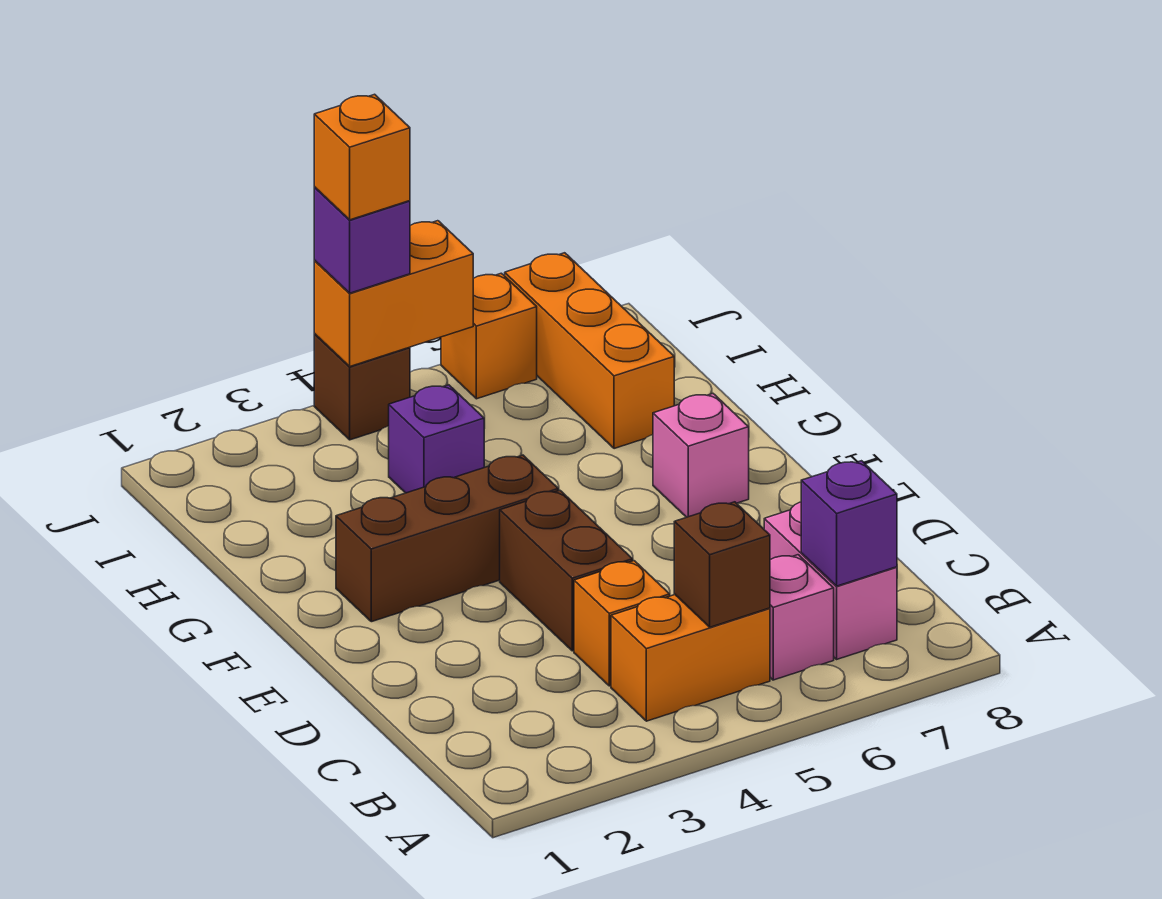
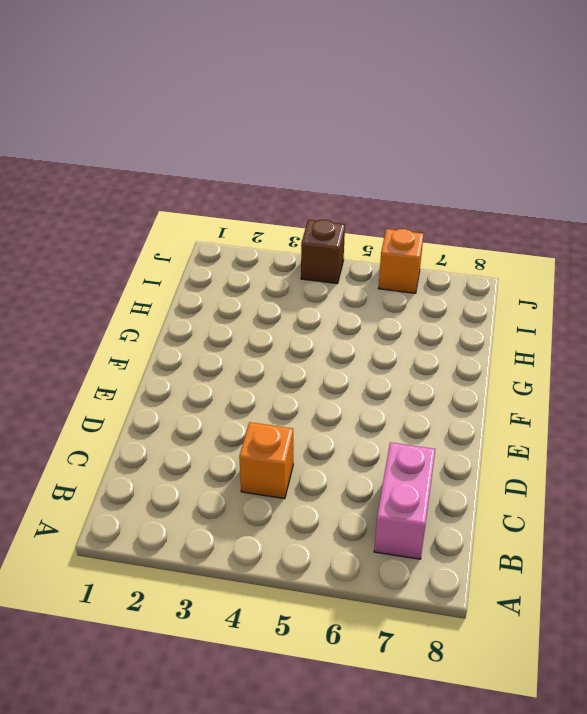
none -> orange brick B4:B5 level 1
none -> pink brick B6 level 1
none -> brown brick D4:E4 level 1

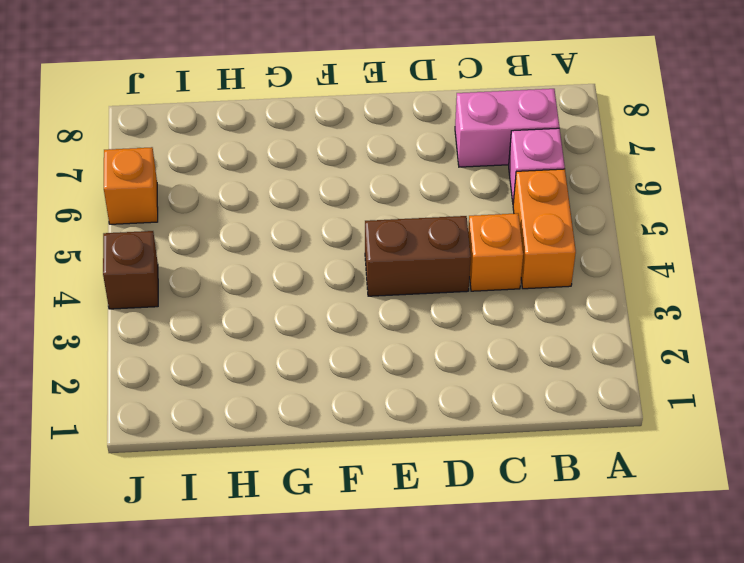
none -> brown brick F2:F4 level 1
none -> pink brick F7 level 1
none -> purple brick H4 level 1

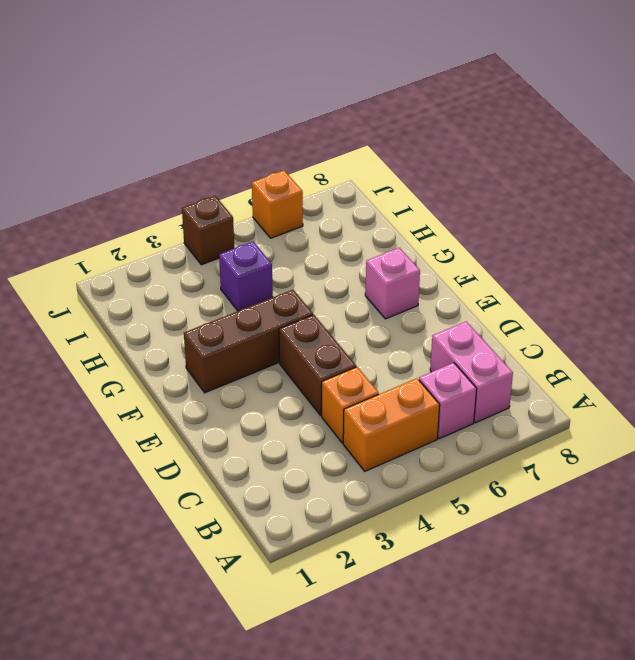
none -> orange brick H7:J7 level 1
none -> brown brick B5 level 2
none -> purple brick B7 level 2

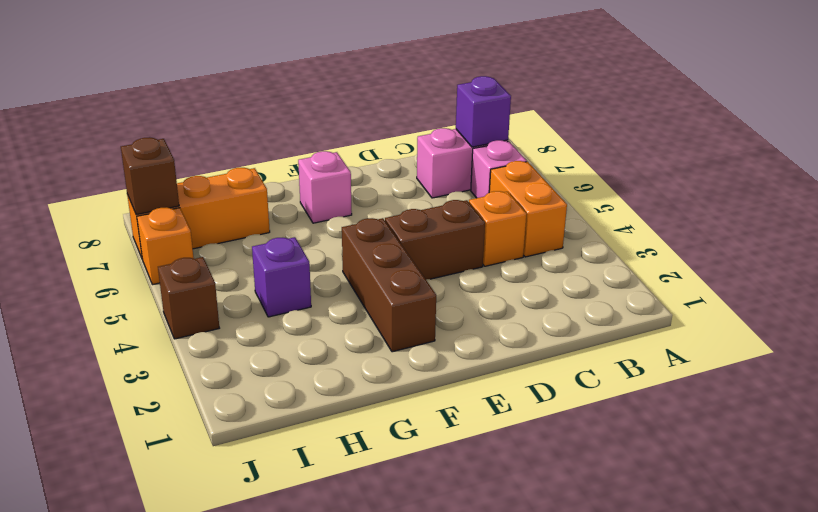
brown brick J7 level 2 -> brown brick B5 level 2
none -> orange brick J4:J5 level 2
none -> purple brick J4 level 3
none -> orange brick J4 level 4

